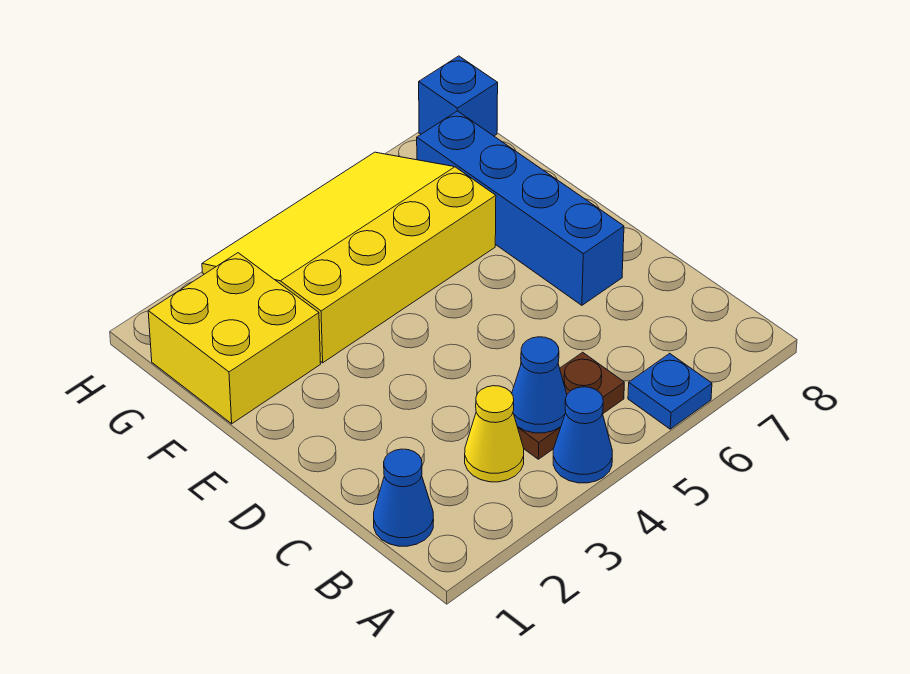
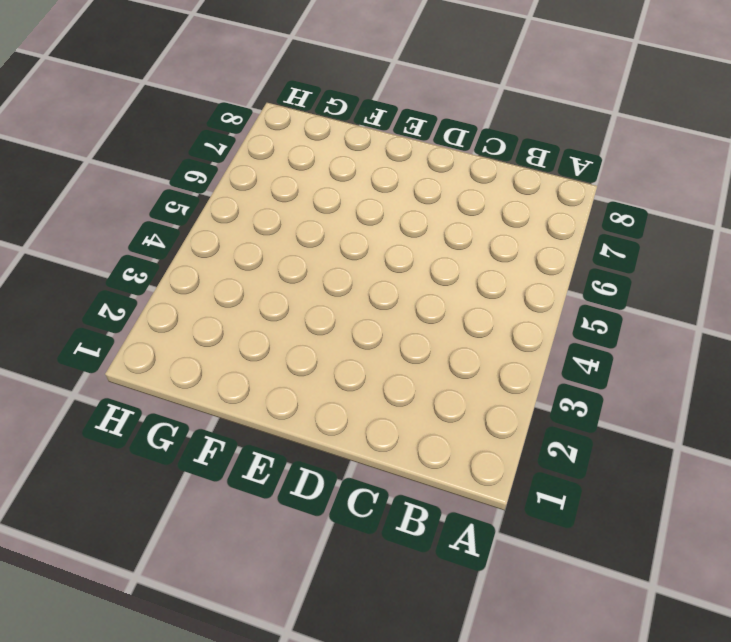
none -> blue cone A4 level 1
none -> blue plate A6 level 1

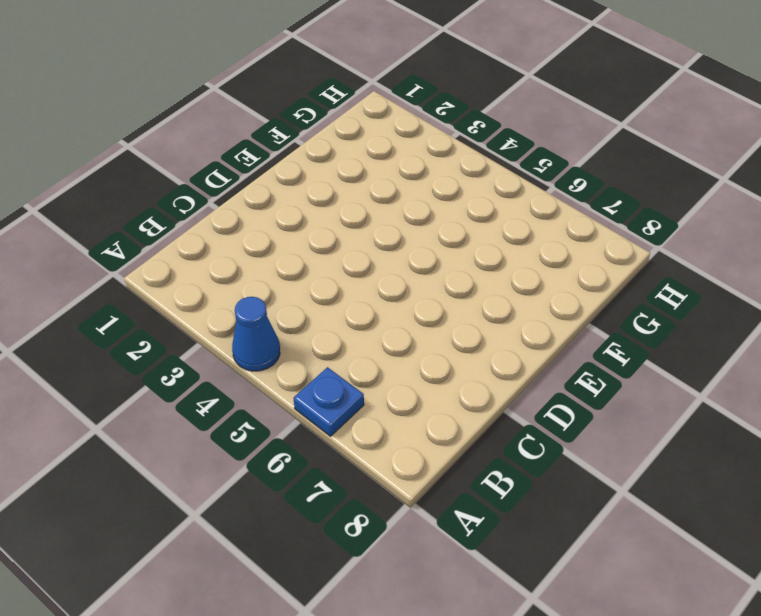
none -> blue cone B1 level 1
none -> yellow cone B3 level 1

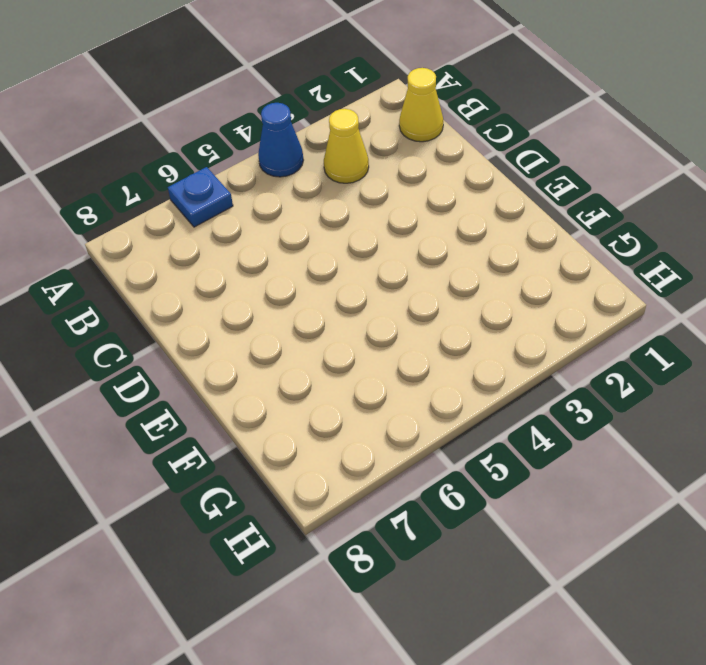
yellow cone B1 level 1 -> blue cone B1 level 1
none -> brown plate B4:B5 level 1
none -> blue brick D7:G7 level 1

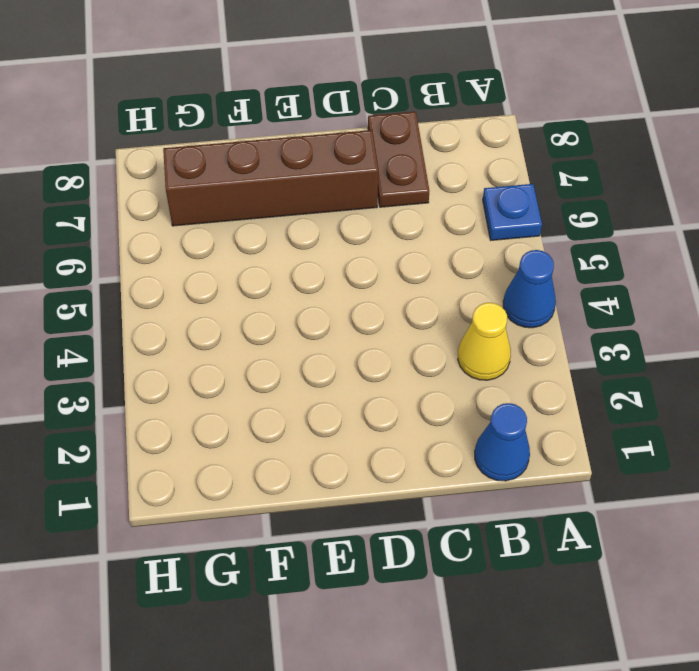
brown plate C7:C8 level 1 -> brown plate B4:B5 level 1
brown brick D7:G7 level 1 -> blue brick D7:G7 level 1
none -> yellow brick F1:G2 level 1
none -> yellow slope F3:H6 level 1 top F

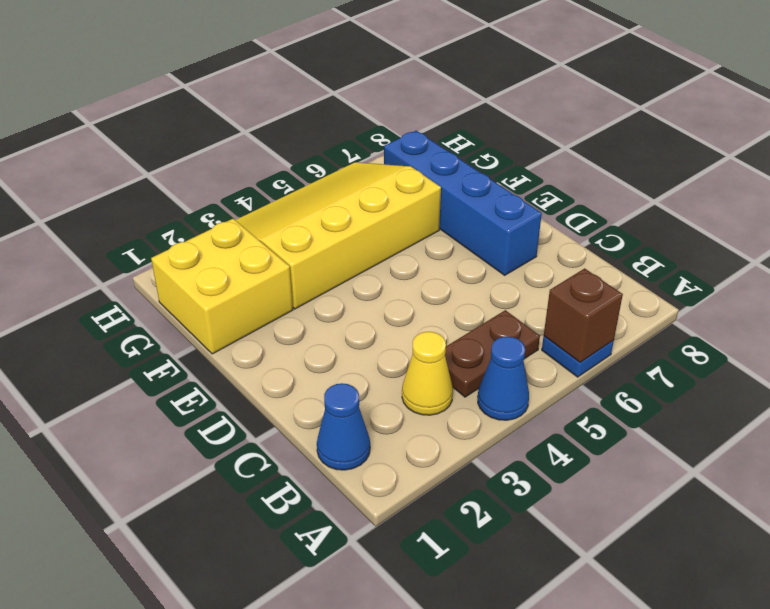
brown brick A6 level 2 -> none
none -> blue brick H8 level 1
none -> blue cone B4 level 2

